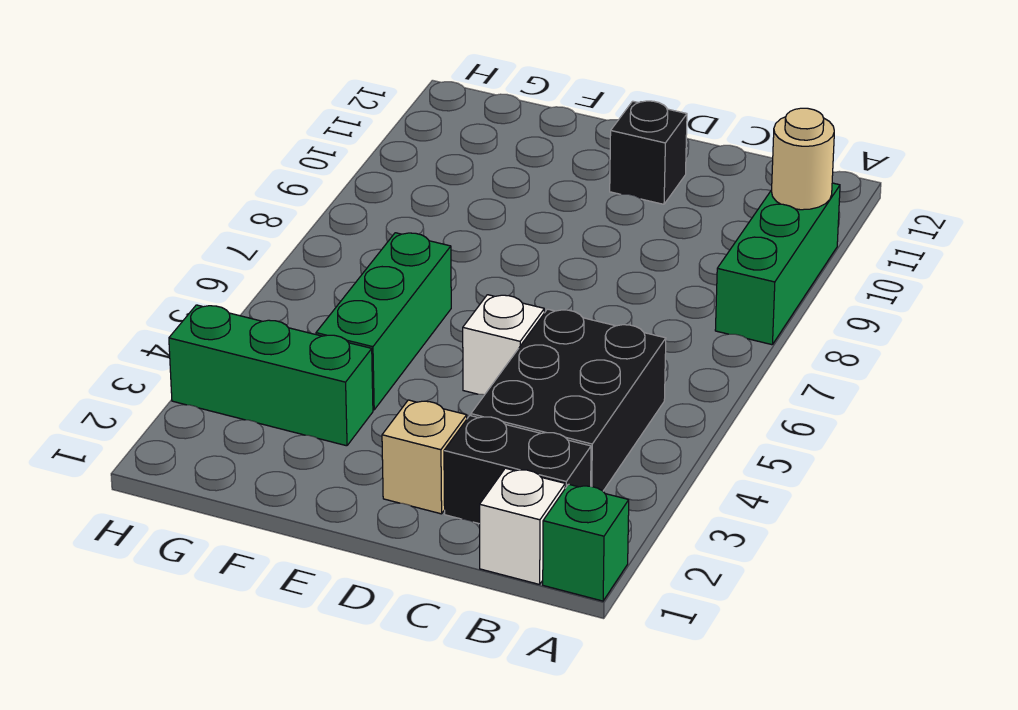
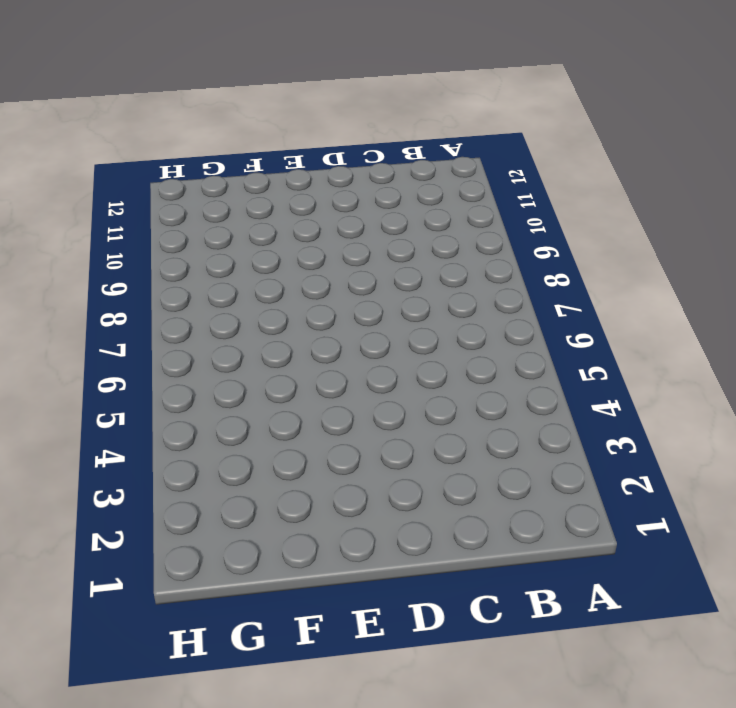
none -> green brick A1 level 1
none -> green brick A8:A10 level 1

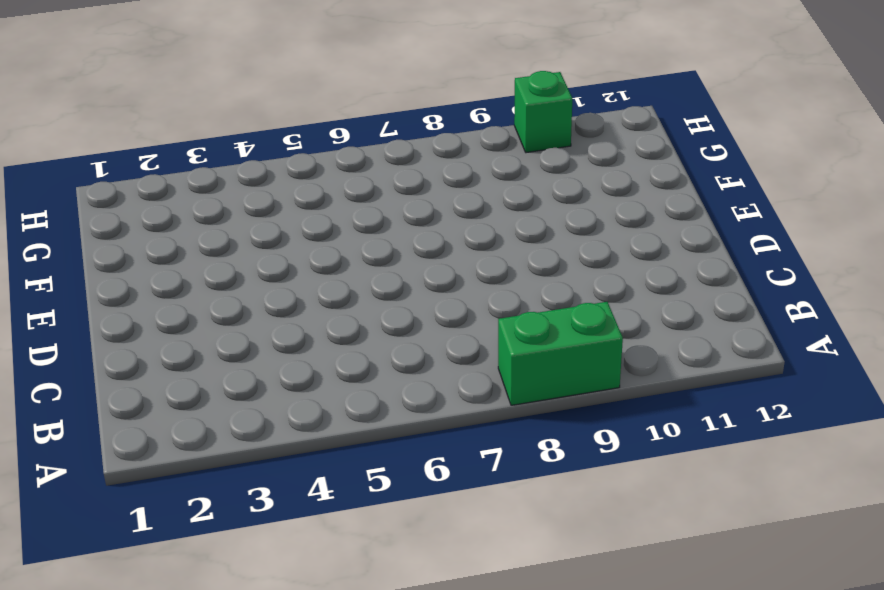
green brick A8:A9 level 1 -> green brick A8:A10 level 1
green brick H10 level 1 -> green brick A1 level 1
none -> white brick B1 level 1
none -> black brick B2:C2 level 1

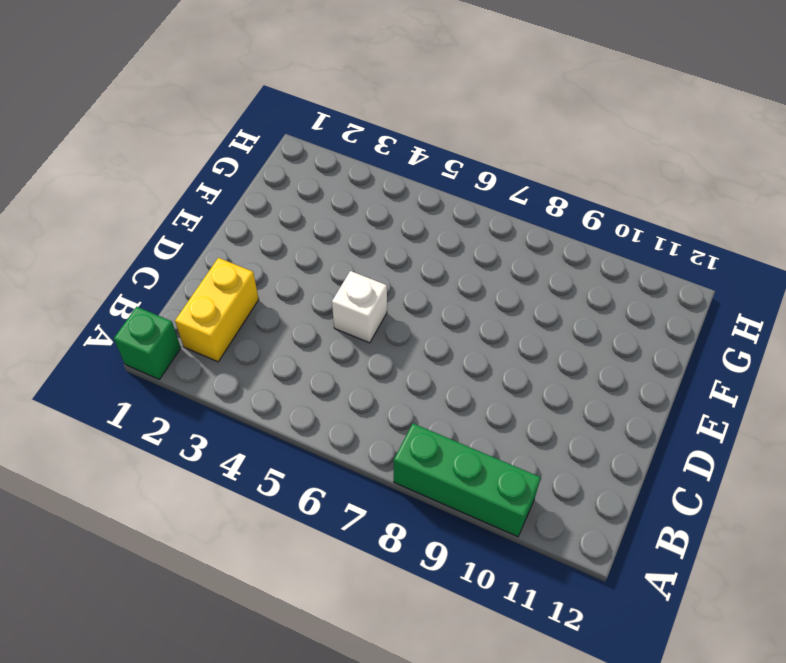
yellow brick B2:C2 level 1 -> black brick B2:C2 level 1
none -> white brick B1 level 1
none -> black brick B3:C5 level 1

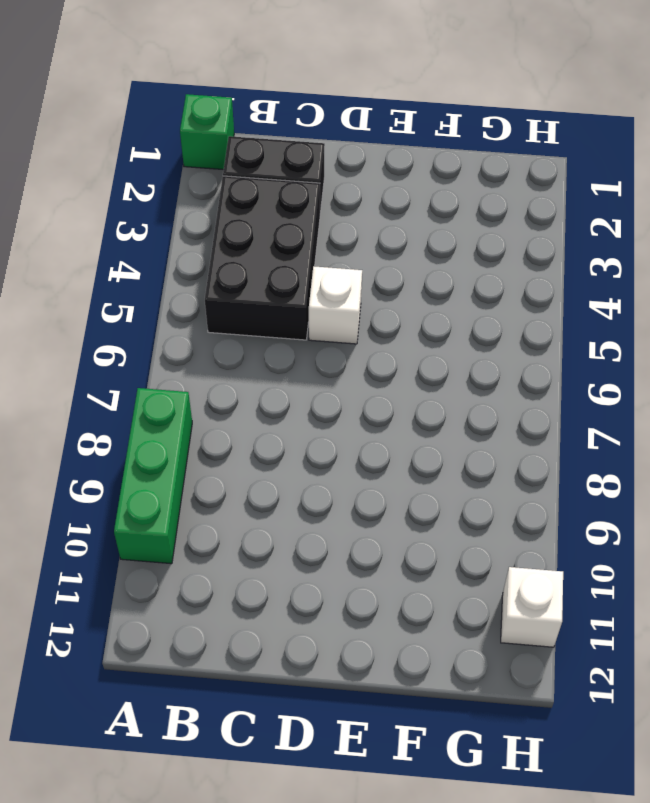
white brick H11 level 1 -> white brick B1 level 1
none -> tan brick D2 level 1
none -> black brick D11 level 1

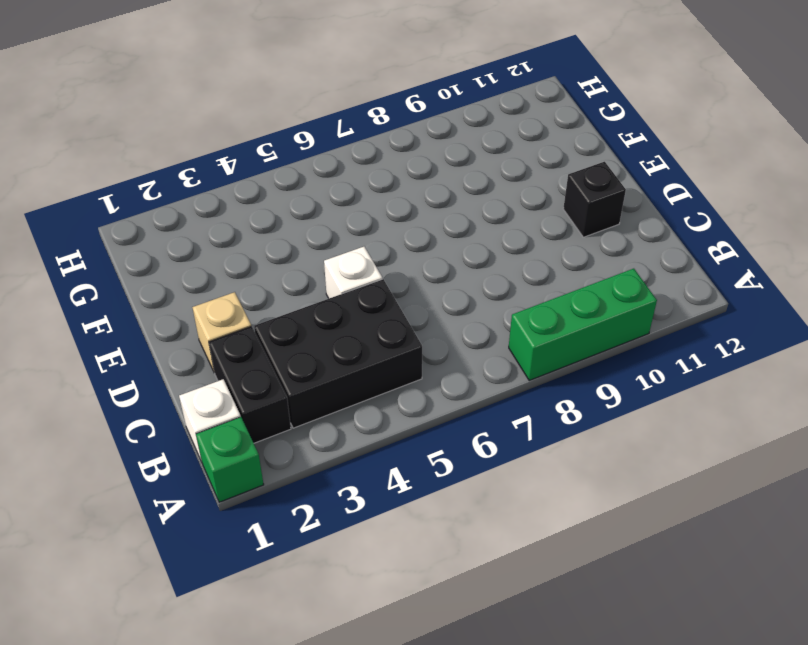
none -> green brick F3:H3 level 1
none -> green brick F4:F6 level 1

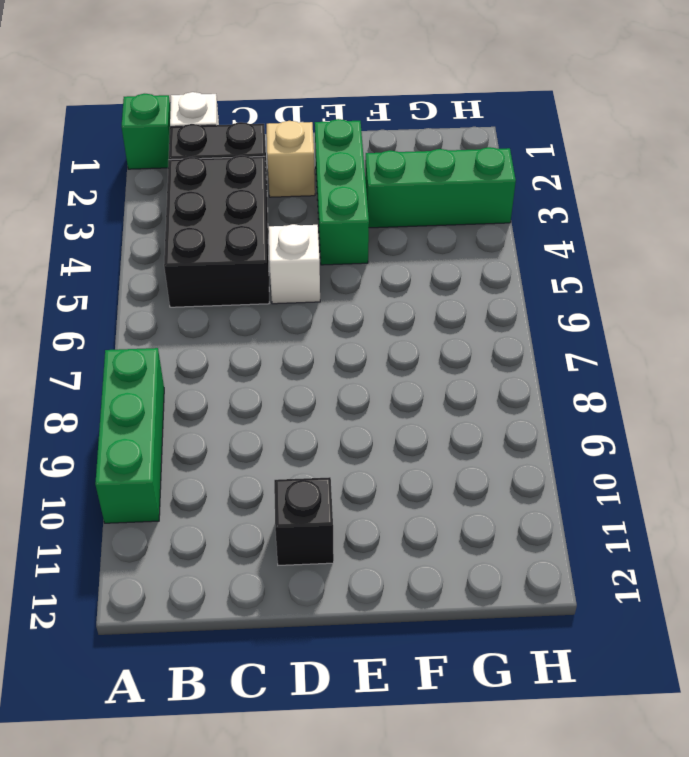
green brick E2:E4 level 1 -> green brick F4:F6 level 1
none -> tan round brick A10 level 2

